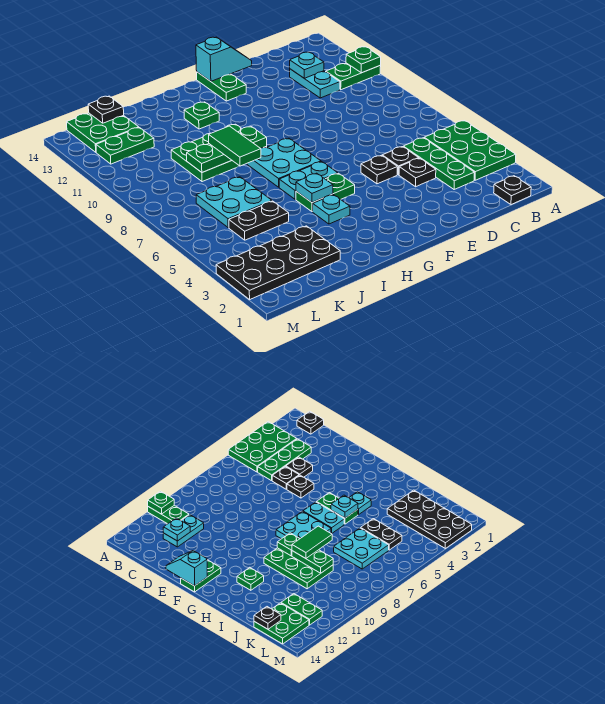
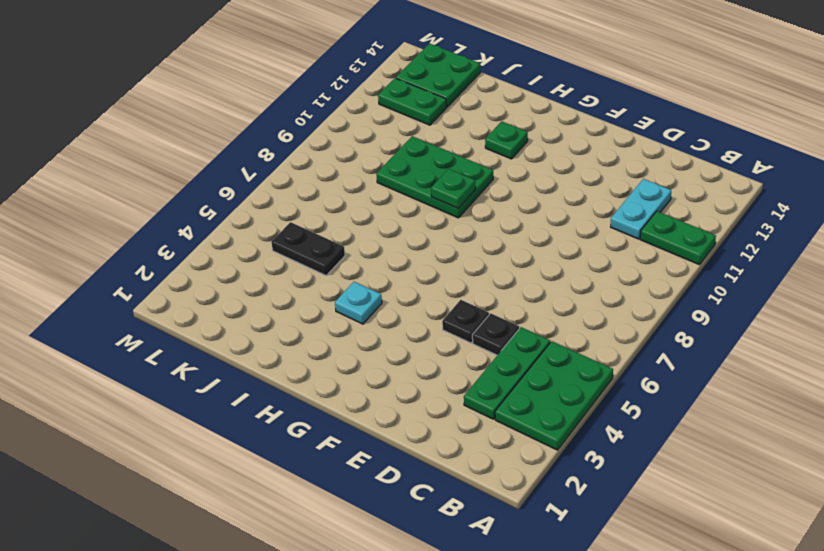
none -> black plate B1 level 1
none -> black plate D4 level 1
none -> green plate F13:F14 level 1

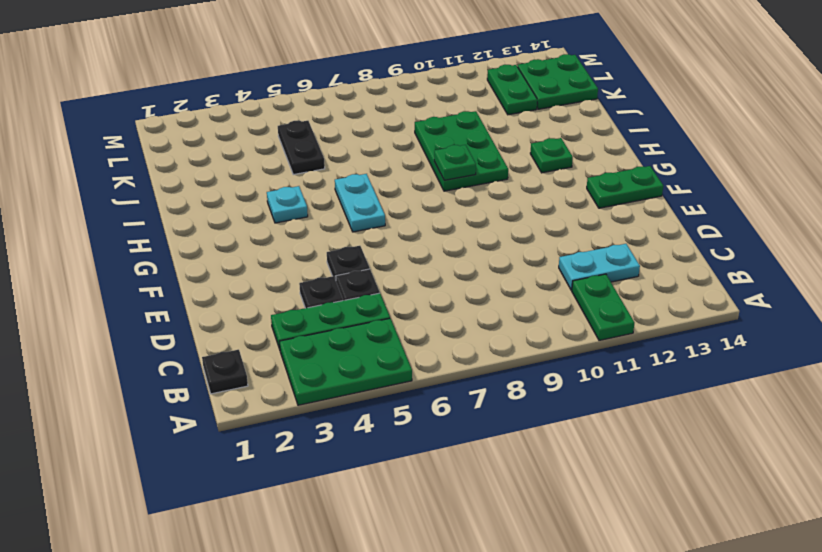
none -> green plate G5:H5 level 1
none -> cyan plate G7:H8 level 1
none -> black plate J2:M3 level 1

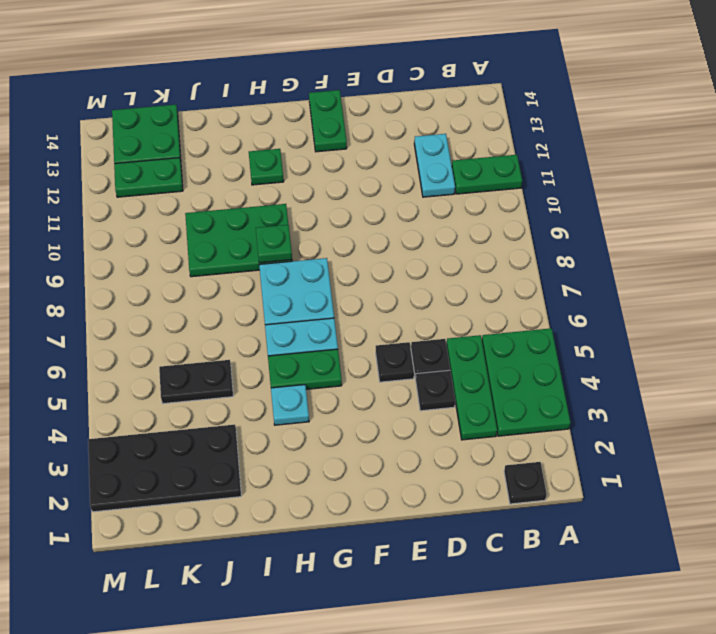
none -> cyan plate J6:K7 level 1
none -> green plate A11 level 2
none -> cyan plate C12 level 2

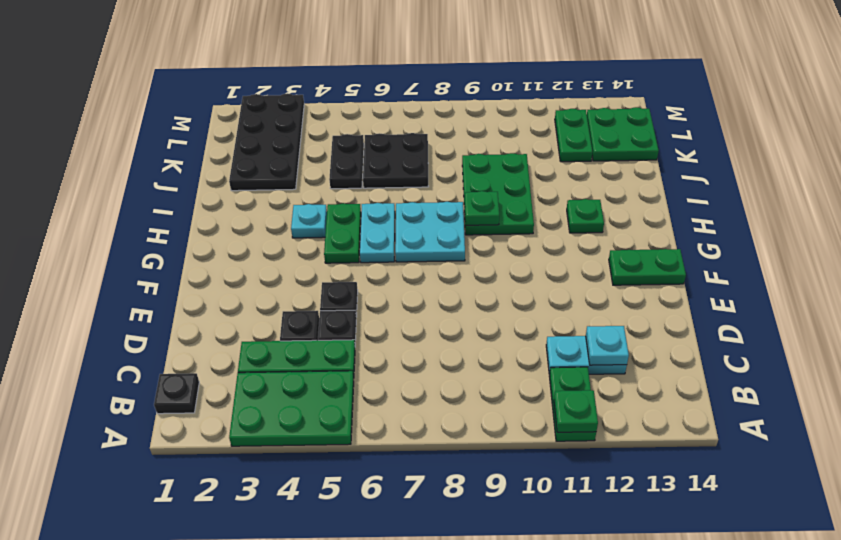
black plate J6:K7 level 1 -> cyan plate J6:K7 level 1
none -> cyan slope E14:F14 level 2 top F
none -> cyan plate H5 level 2
none -> green plate I9:J9 level 2

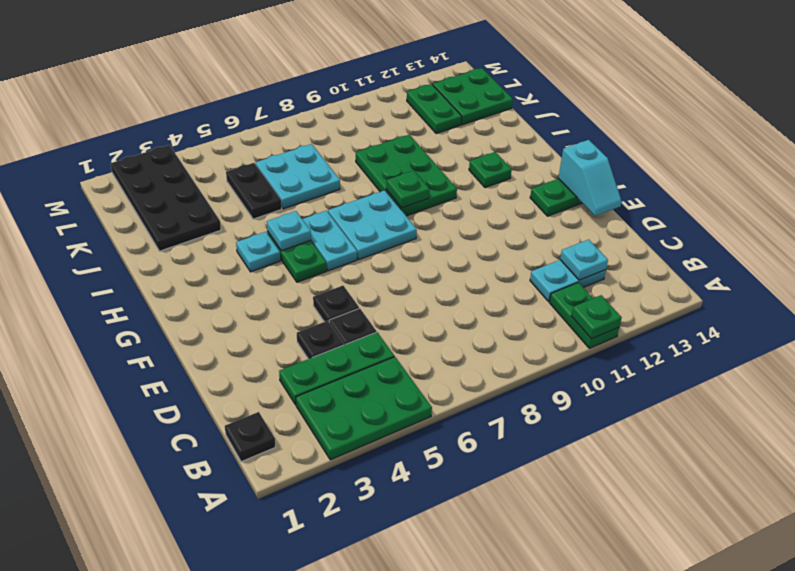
none -> green plate I9:J9 level 2
none -> black plate K14 level 2
none -> green tile I8:I9 level 3

